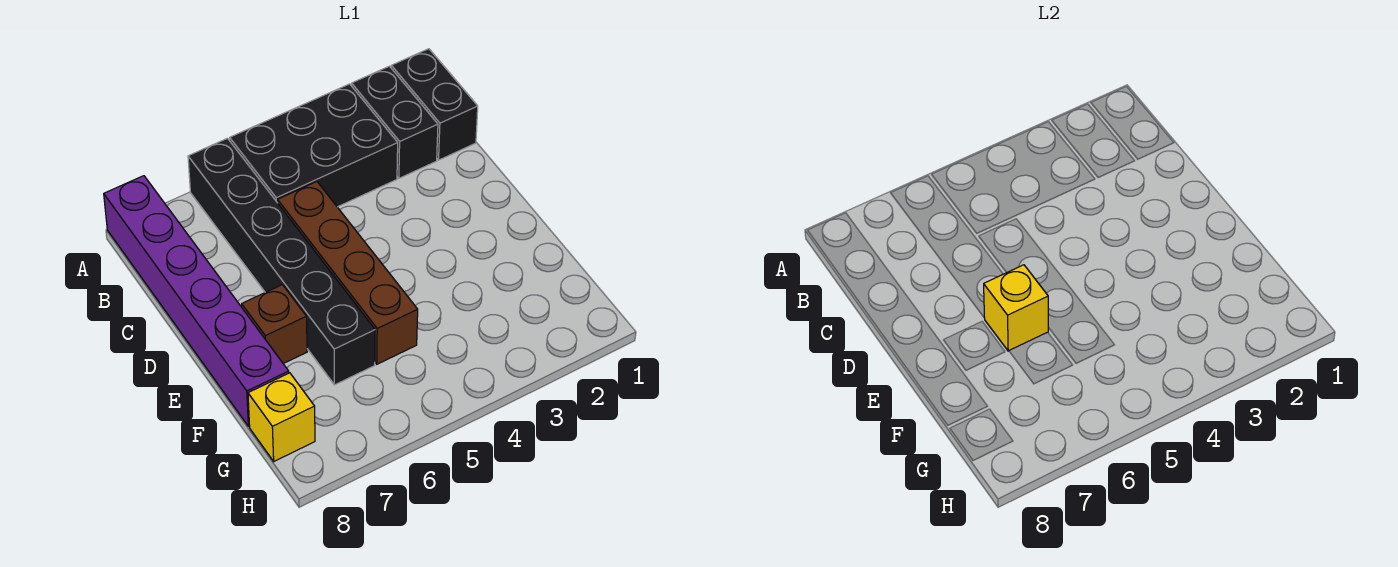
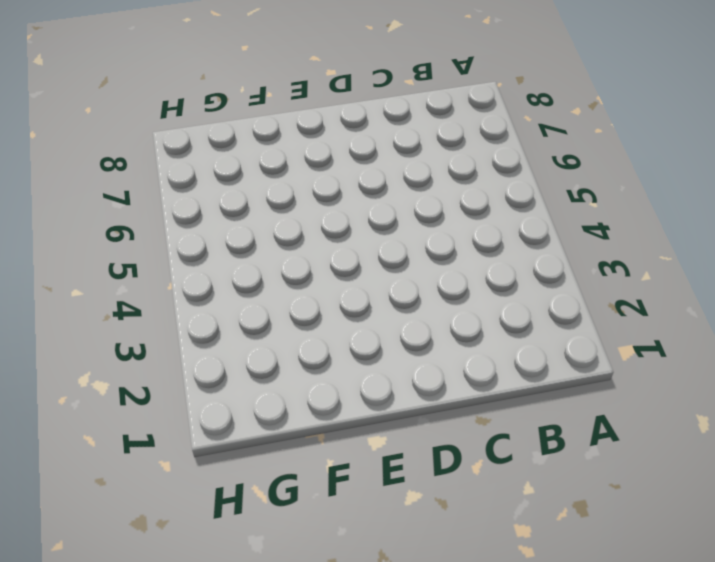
none -> black brick A1:B1 level 1
none -> black brick A2:B2 level 1

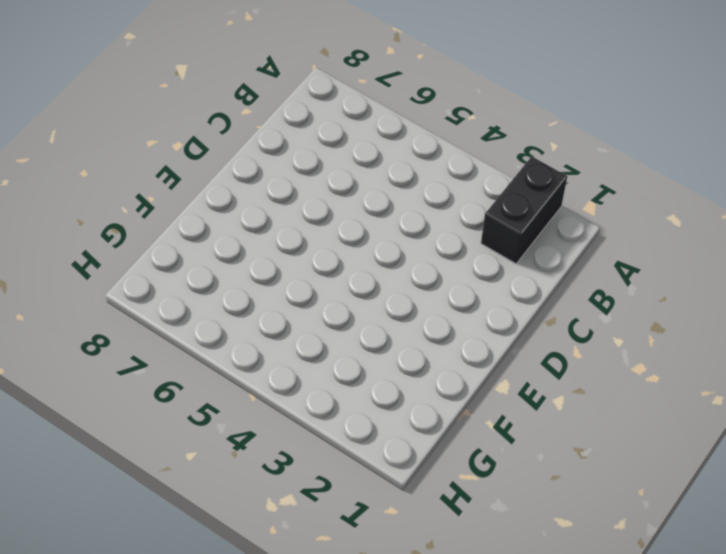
none -> black brick A1:B1 level 1
none -> black brick A3:B5 level 1

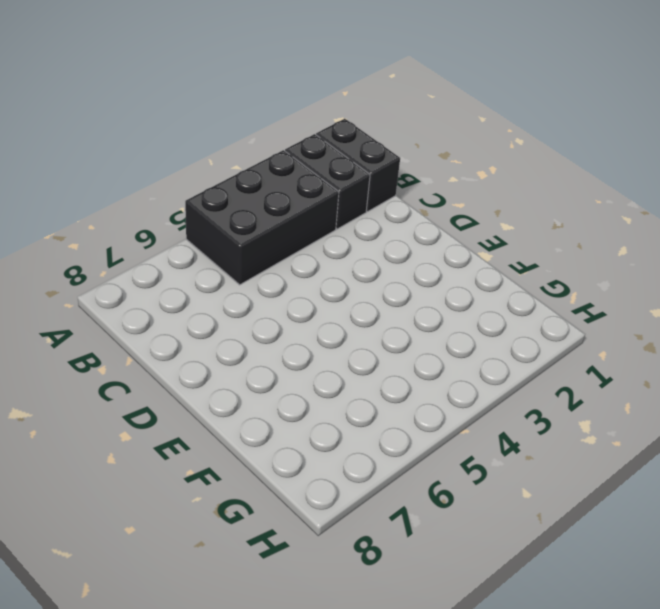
none -> black brick A6:F6 level 1
none -> purple brick A8:F8 level 1

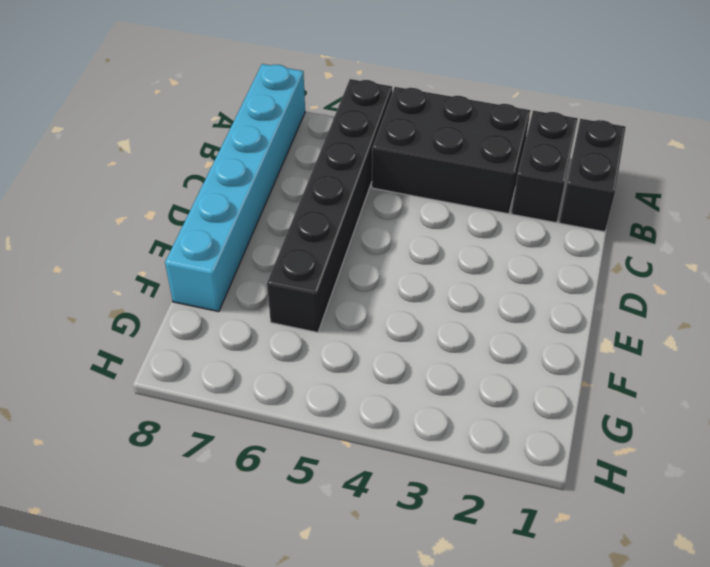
cyan brick A8:F8 level 1 -> purple brick A8:F8 level 1
none -> brown brick C5:F5 level 1
none -> brown brick E7 level 1

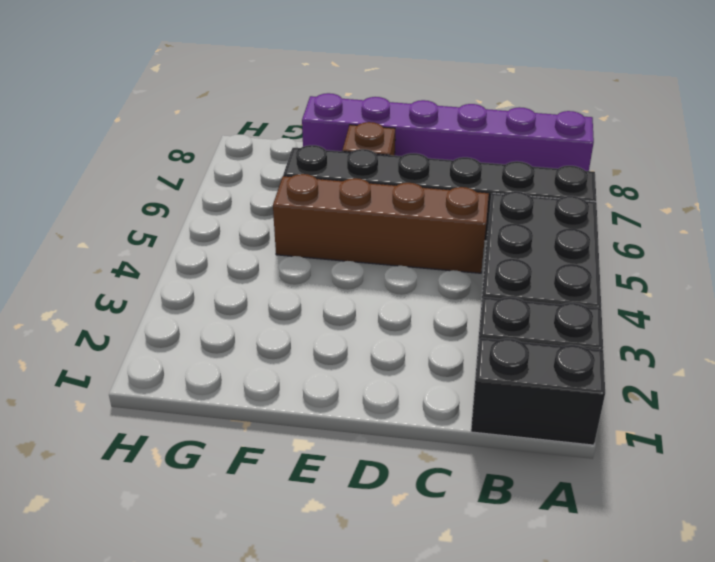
none -> yellow brick G8 level 1
none -> yellow brick E6 level 2

